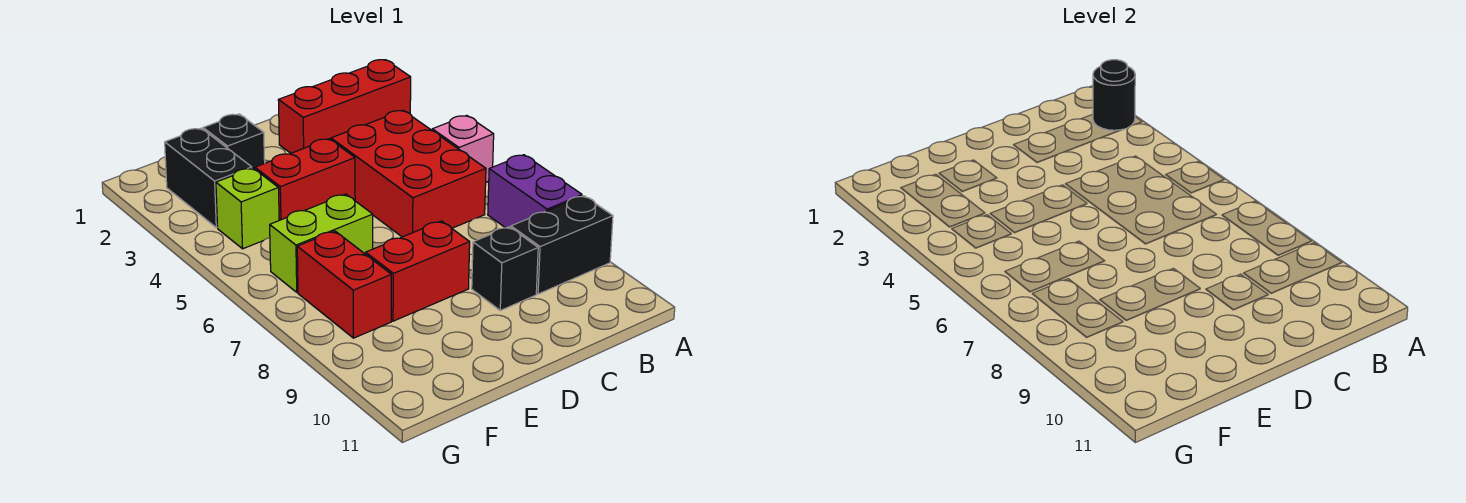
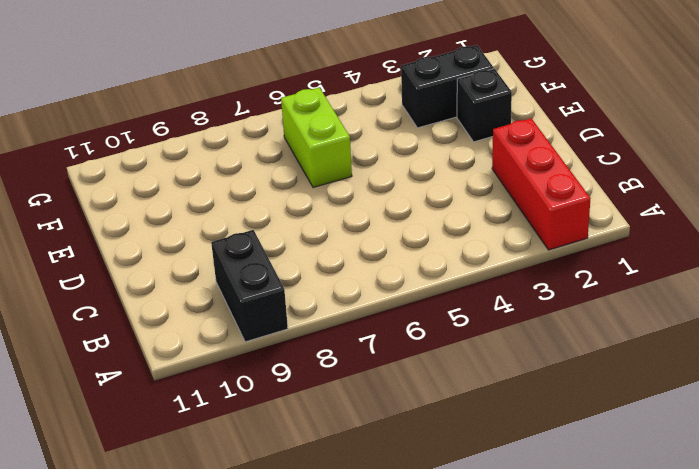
none -> pink brick A5 level 1
none -> purple brick A7:A8 level 1
none -> red brick B4:C6 level 1

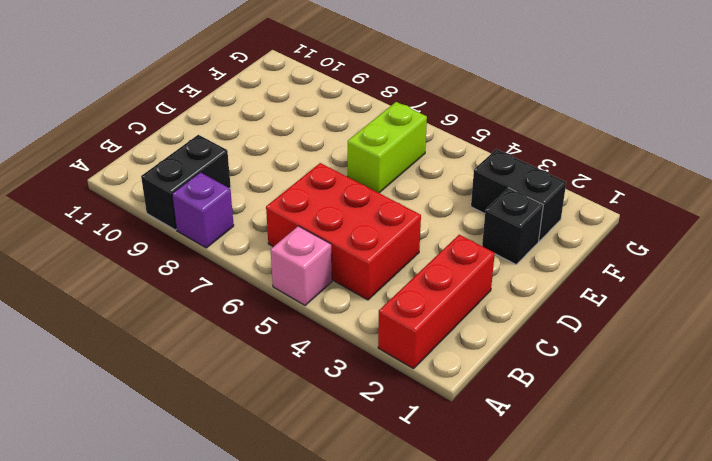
purple brick A8 level 1 -> purple brick A7:A8 level 1
none -> black brick C9 level 1
none -> red brick D4:E4 level 1
none -> red brick D8:E8 level 1

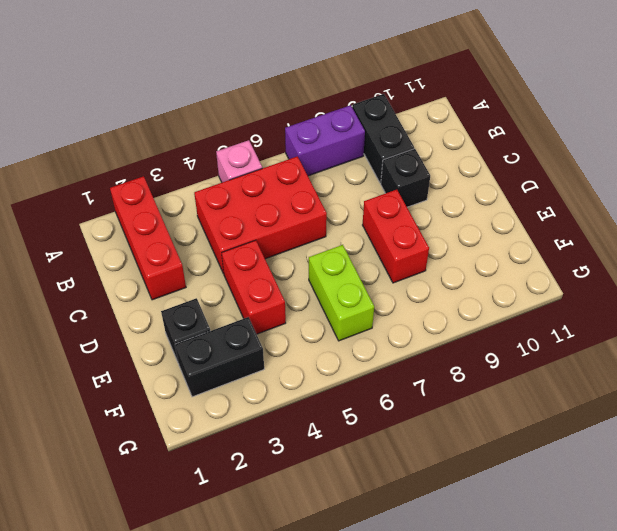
none -> lime brick F4 level 1
none -> red brick F7:F8 level 1
none -> black round brick A2 level 2

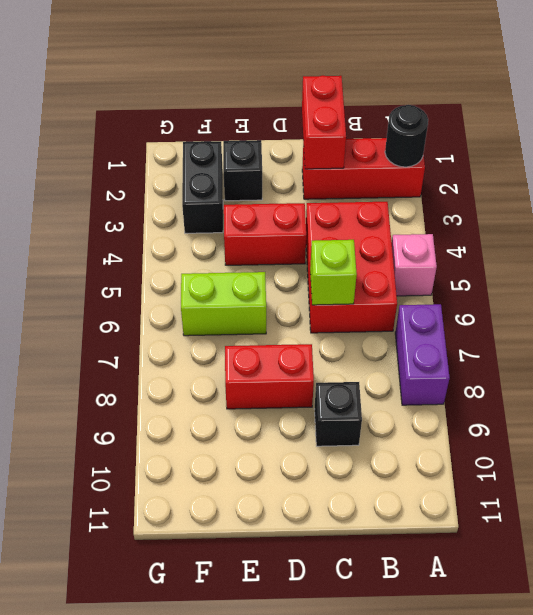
red brick C1:C2 level 2 -> red brick F7:F8 level 1
lime brick C6 level 2 -> lime brick F4 level 1
none -> black brick A9:B9 level 1

